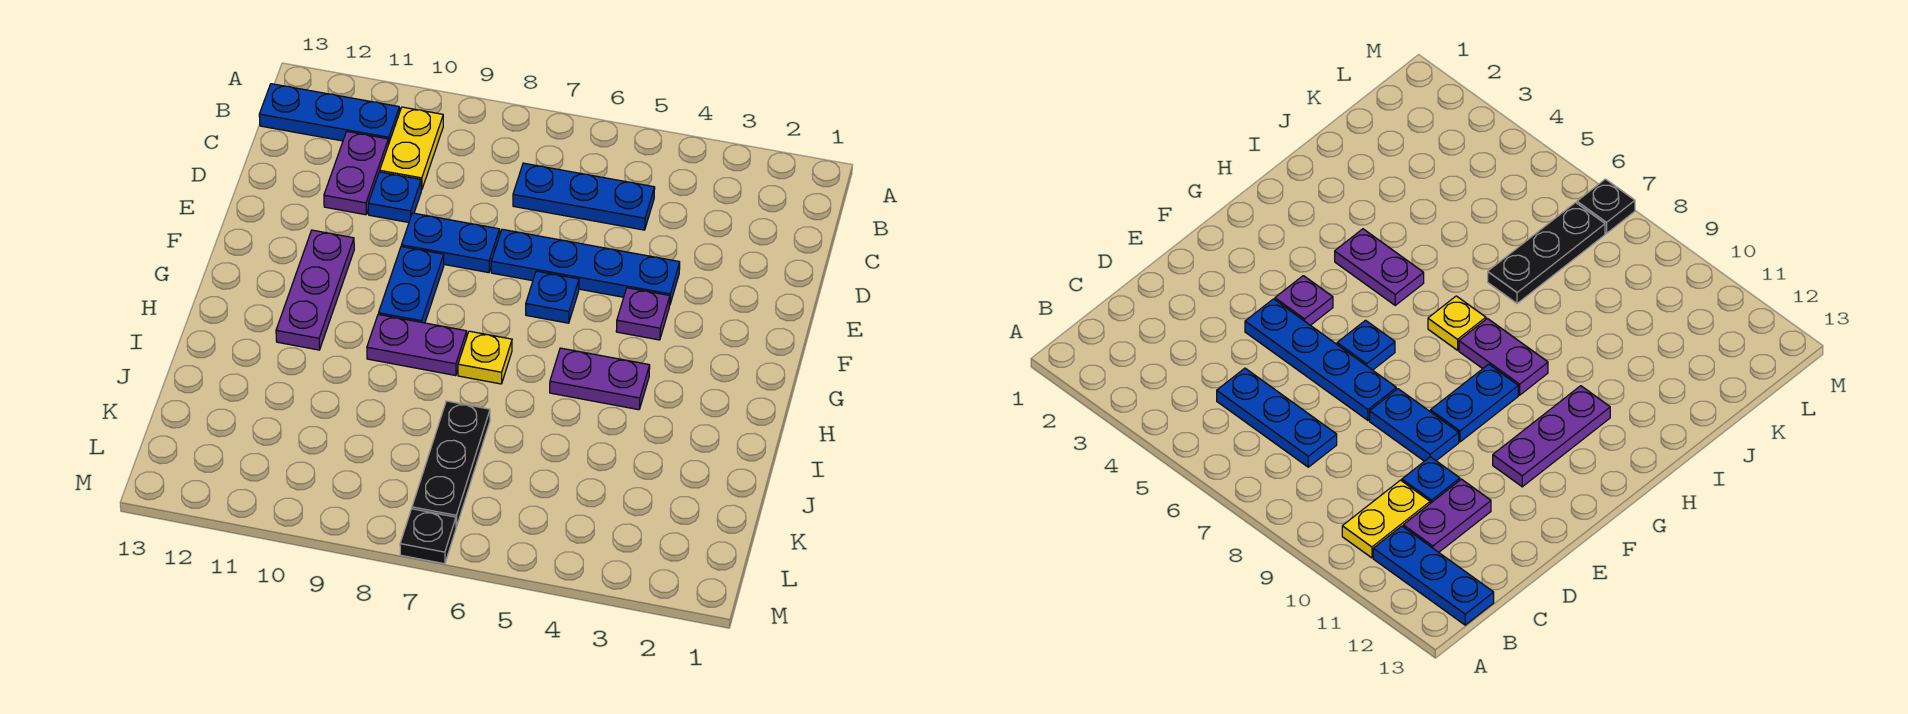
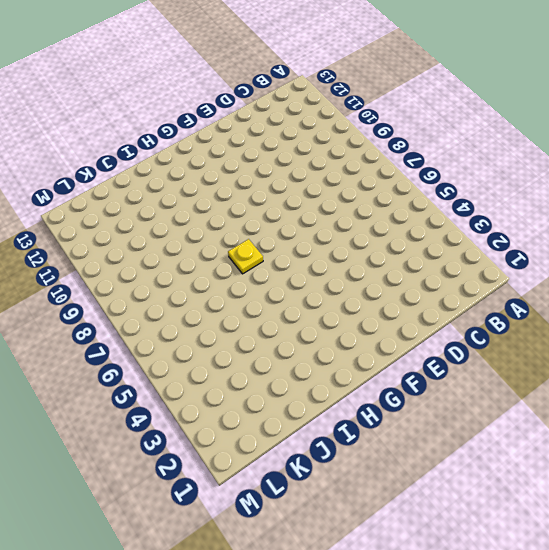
none -> yellow plate B10:C10 level 1
none -> blue plate B11:B13 level 1
none -> blue plate C5:C7 level 1

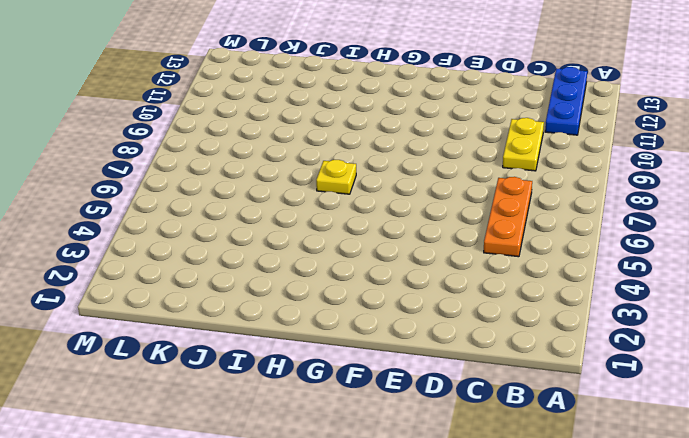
orange plate C5:C7 level 1 -> blue plate C5:C7 level 1
yellow plate C9:C10 level 1 -> yellow plate B10:C10 level 1
none -> purple plate C11:D11 level 1
none -> blue plate D10 level 1
none -> blue plate E4:E7 level 1

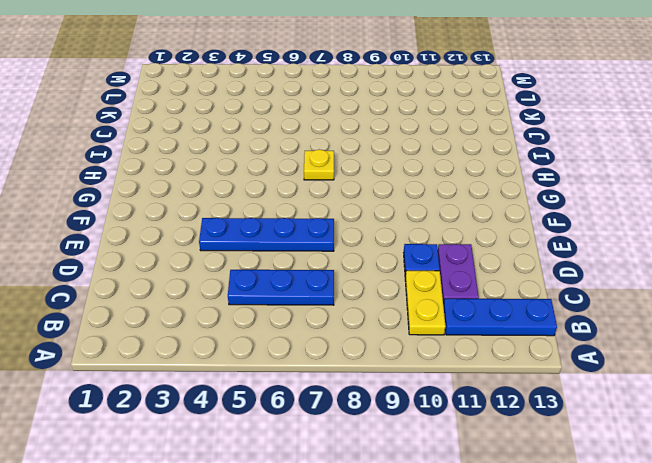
none -> blue plate E8:E9 level 1
none -> purple plate F4 level 1
none -> blue plate F6 level 1

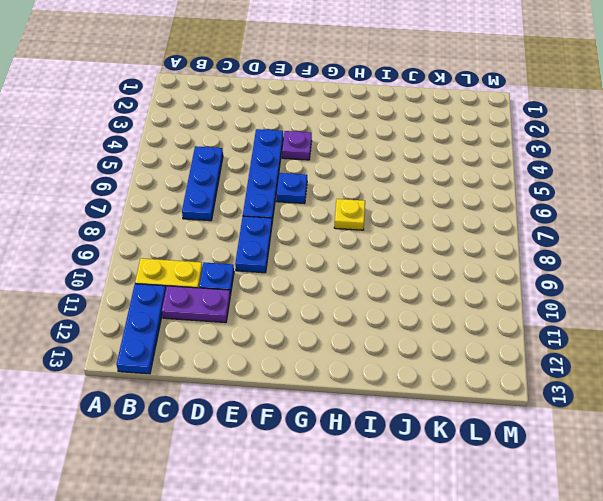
none -> blue plate F9:G9 level 1
none -> purple plate F11:H11 level 1
none -> purple plate H4:H5 level 1

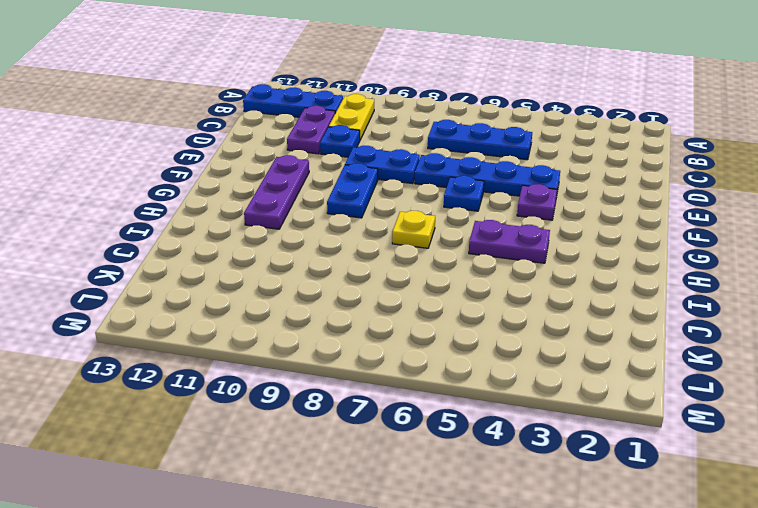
none -> purple plate H8:H9 level 1
none -> black plate J7:L7 level 1
none -> black plate M7 level 1

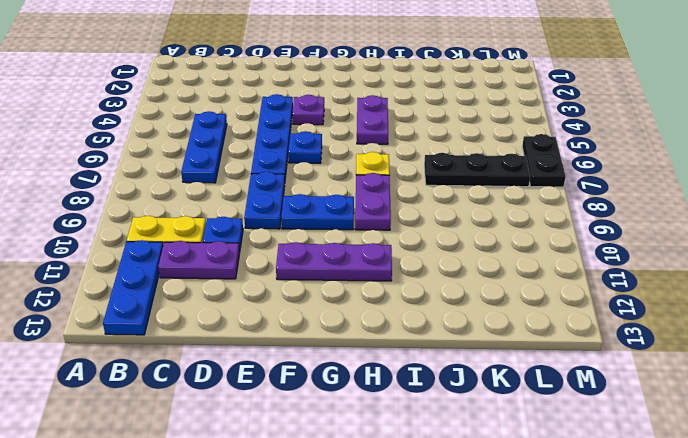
black plate M6:M7 level 1 -> black plate M7 level 1

